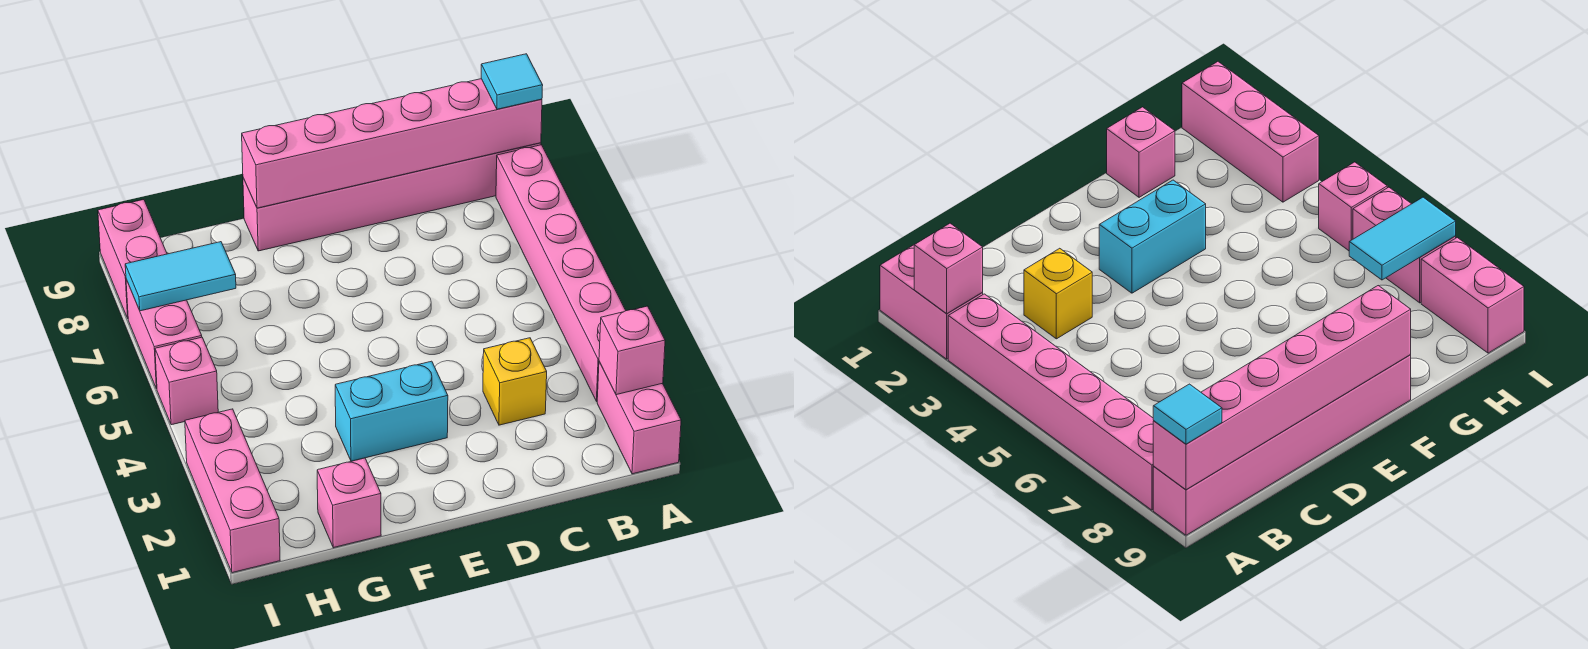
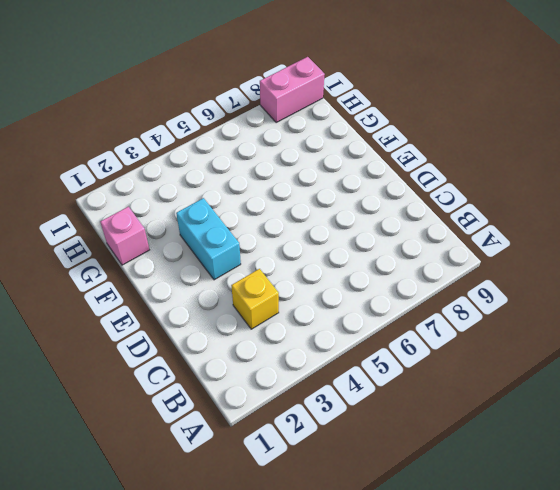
none -> pink brick A1:A2 level 1
none -> pink brick A3:A8 level 1
none -> pink brick A9:F9 level 1

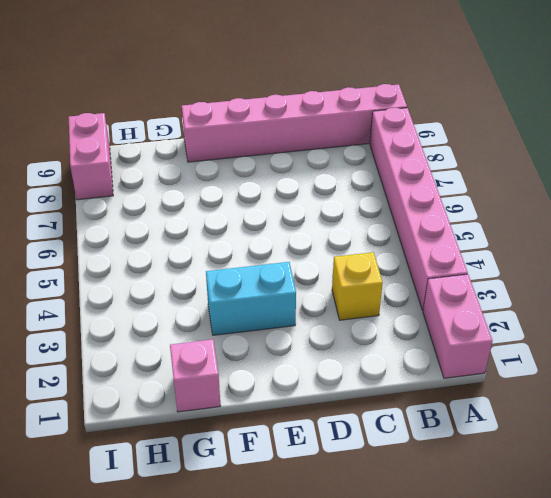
none -> pink brick I1:I3 level 1
none -> pink brick I5 level 1
none -> pink brick I6:I7 level 1

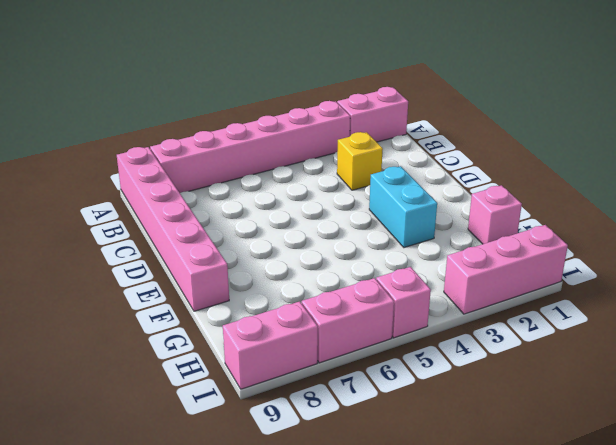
none -> pink brick A2 level 2
none -> pink brick A9:F9 level 2
none -> cyan tile H7:I7 level 2

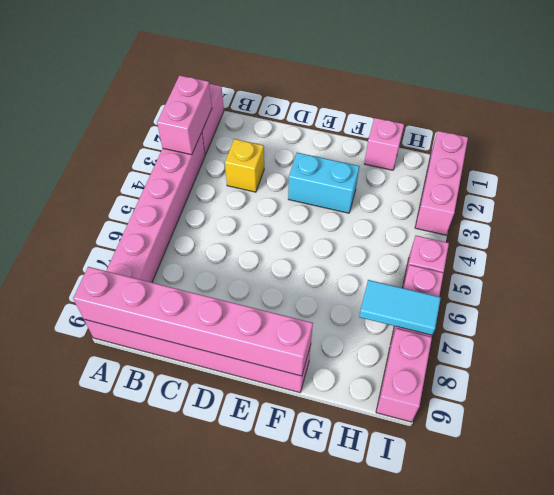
pink brick A2:A3 level 2 -> pink brick A2 level 2
none -> cyan tile A9 level 3

